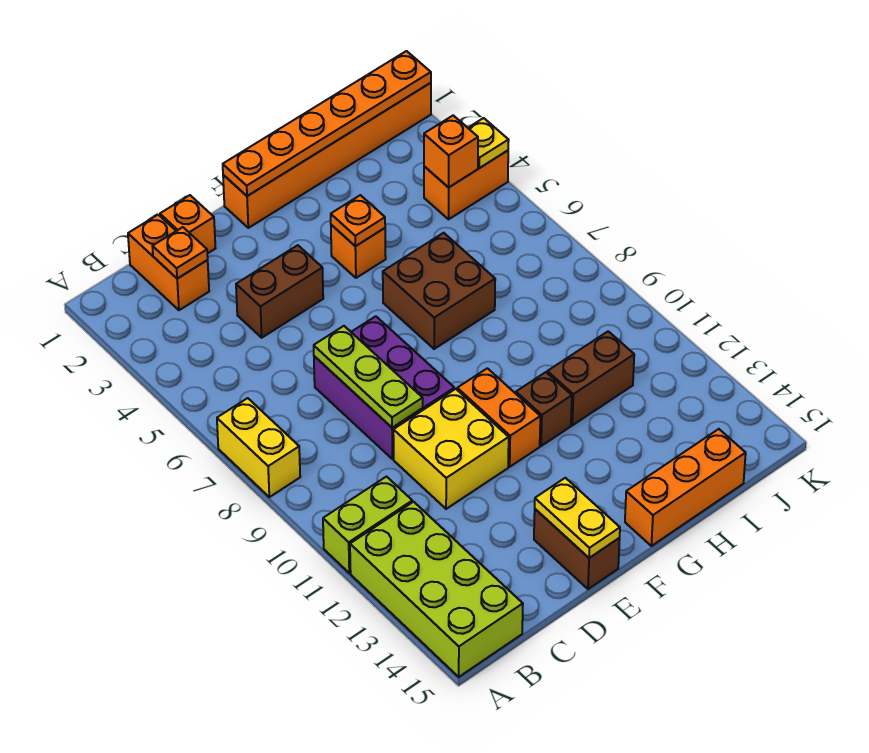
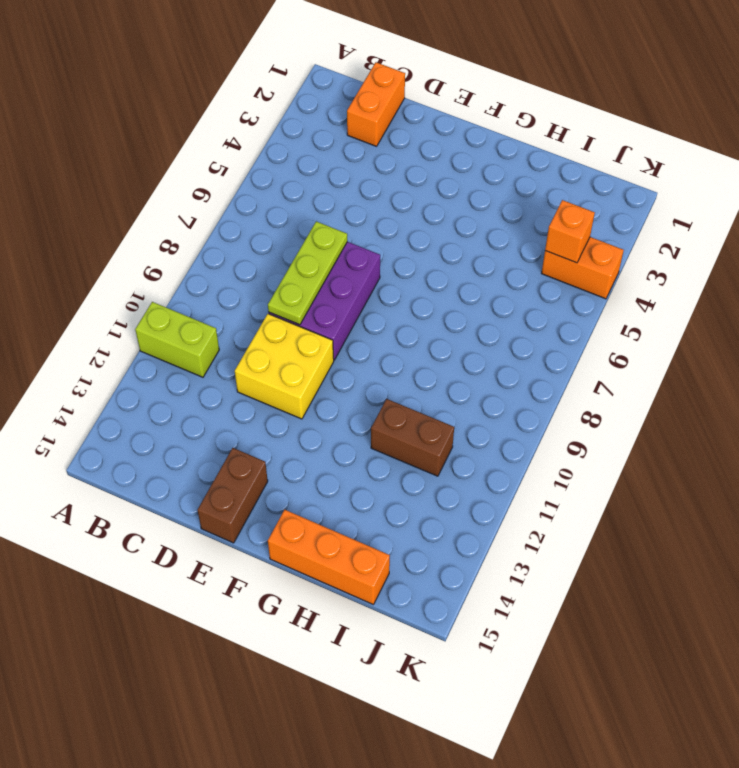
none -> yellow brick A7:A8 level 1
none -> lime brick A12:B15 level 1
none -> orange brick D1 level 1

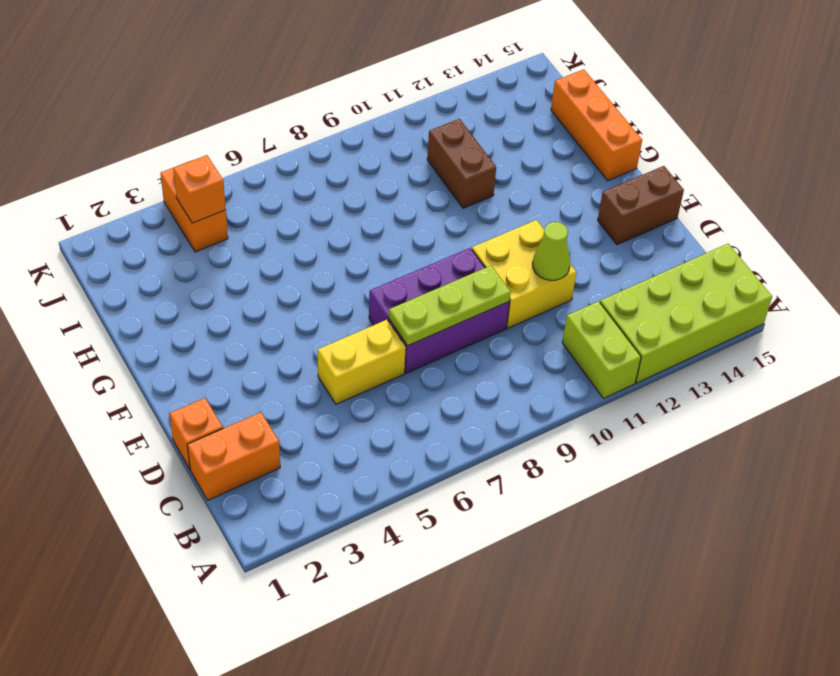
yellow brick D5:D6 level 1 -> yellow brick A7:A8 level 1
lime cone D11 level 2 -> none
none -> brown brick D4:E4 level 1
none -> orange brick F1:K1 level 1
none -> orange brick F10:F11 level 1

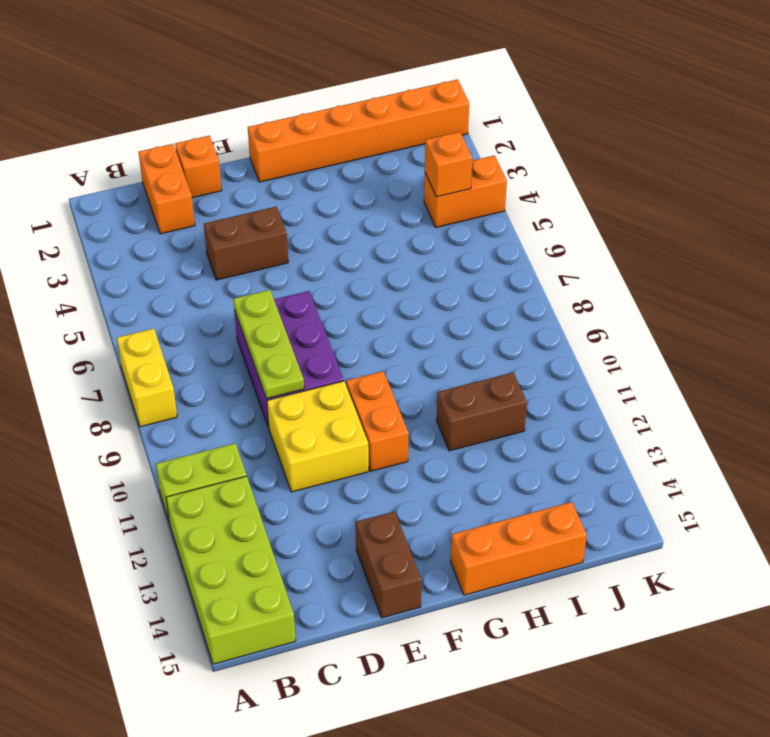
none -> orange brick G4 level 1
none -> brown brick G6:H7 level 1
none -> brown brick G11 level 1

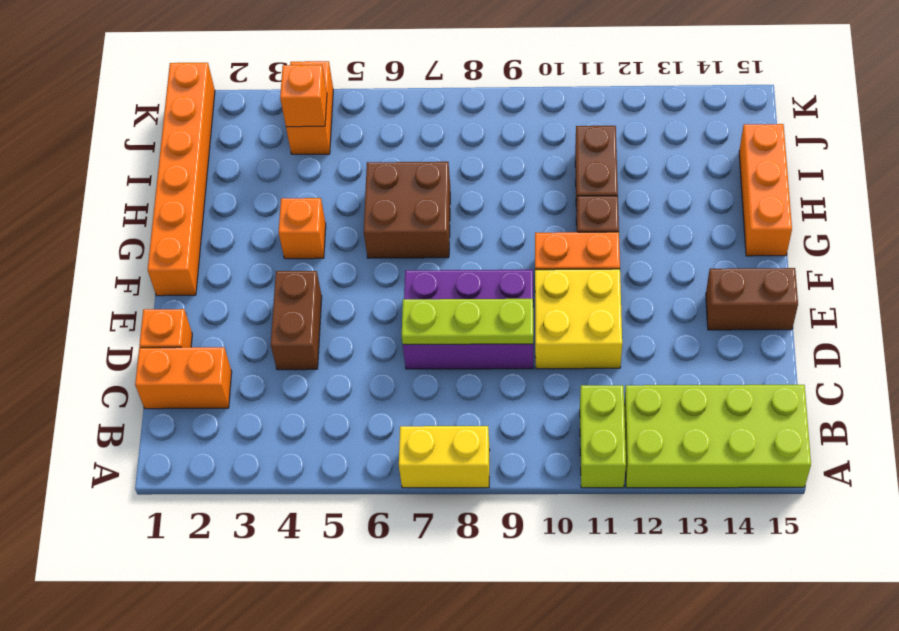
none -> orange plate C2 level 2
none -> yellow plate E14:E15 level 2
none -> orange plate F1:K1 level 2

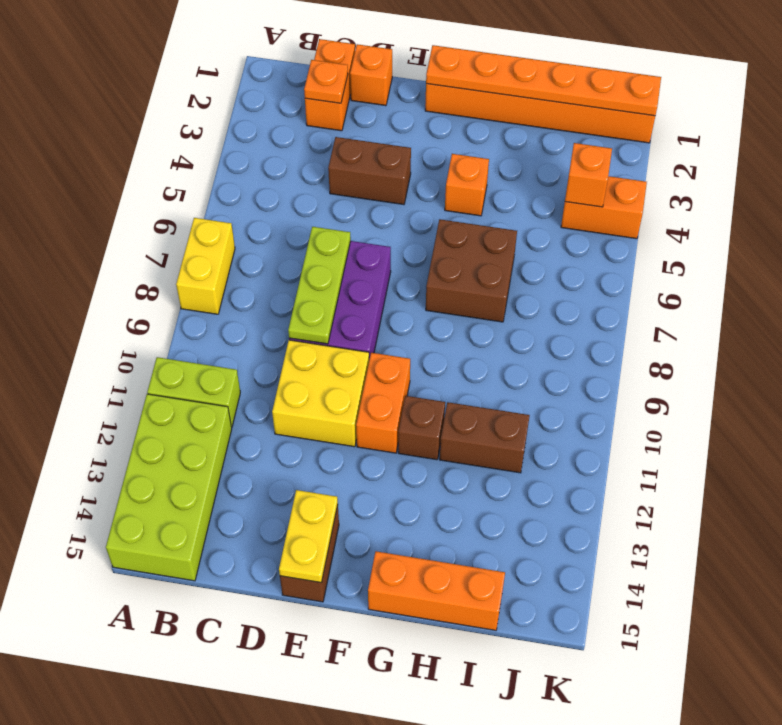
none -> orange plate G4 level 2
none -> yellow plate K4 level 2

